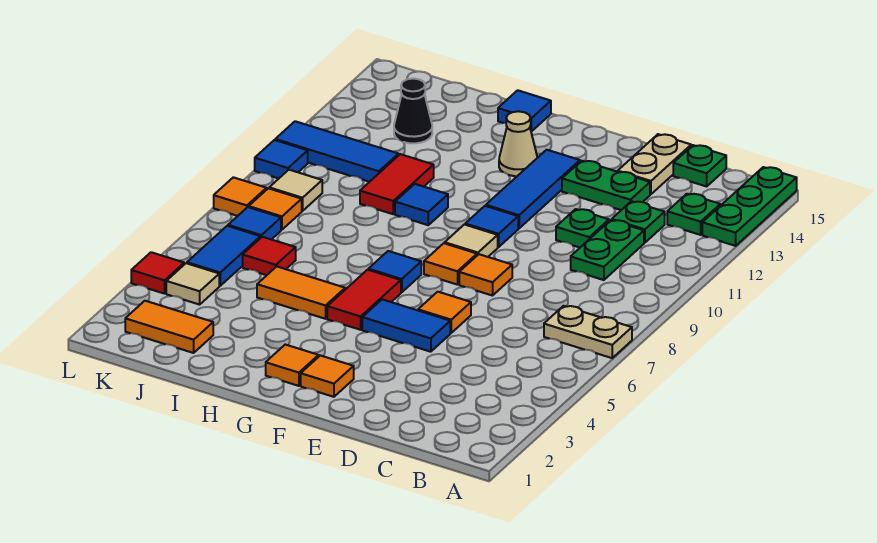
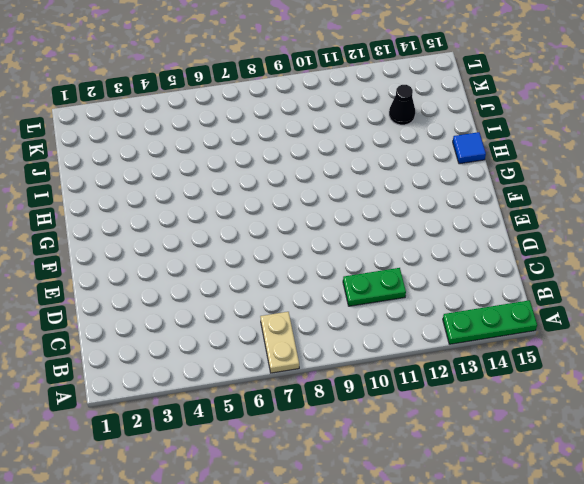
none -> green plate B13 level 1
none -> green plate C12 level 1
none -> green plate C15 level 1
none -> green plate D11 level 1

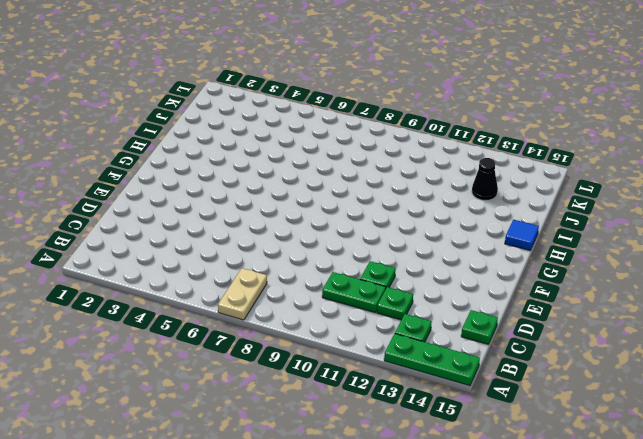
none -> green plate D13:E13 level 1
none -> tan plate D14:D15 level 1
none -> blue tile E5:F5 level 1
none -> orange tile E6 level 1

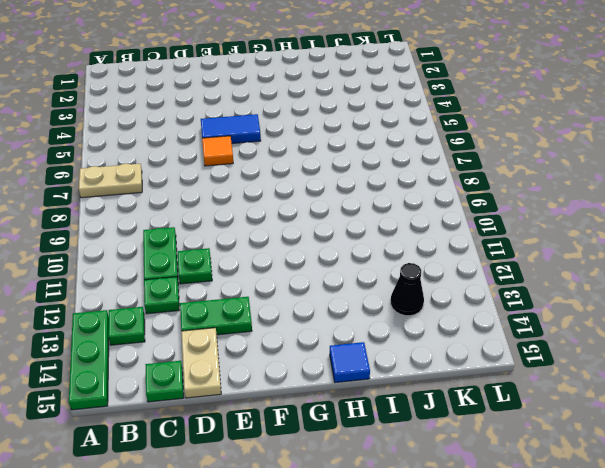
none -> orange tile E8 level 1
none -> orange tile F2 level 1
none -> orange tile F8 level 1
none -> tan tile F9 level 1

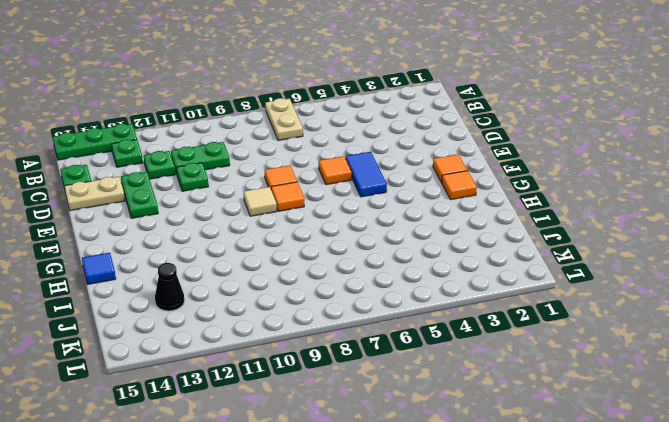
none -> blue tile F10 level 1
none -> blue tile F11:F13 level 1
none -> red tile G5:G6 level 1
none -> blue tile G7 level 1

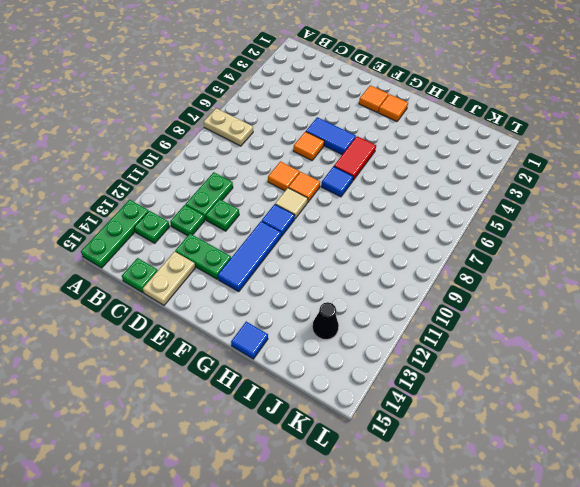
none -> tan cone G13 level 1
none -> orange tile H5:I5 level 1
none -> blue tile H10 level 1
none -> red tile I10:I11 level 1

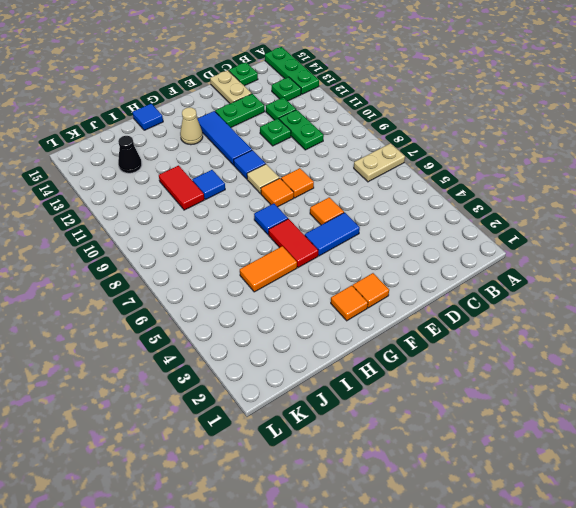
none -> orange tile J2:K2 level 1
none -> red tile J6 level 1
none -> blue tile J11:L11 level 1
none -> tan tile K4 level 1

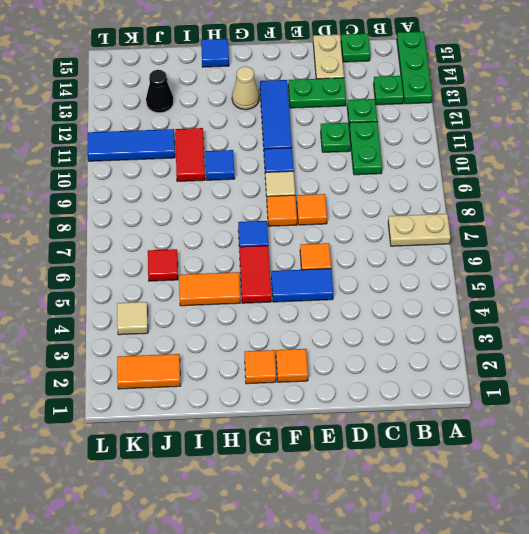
none -> blue tile K5:K6 level 1
none -> blue tile K7 level 1
none -> orange tile K8 level 1
none -> tan tile K9 level 1

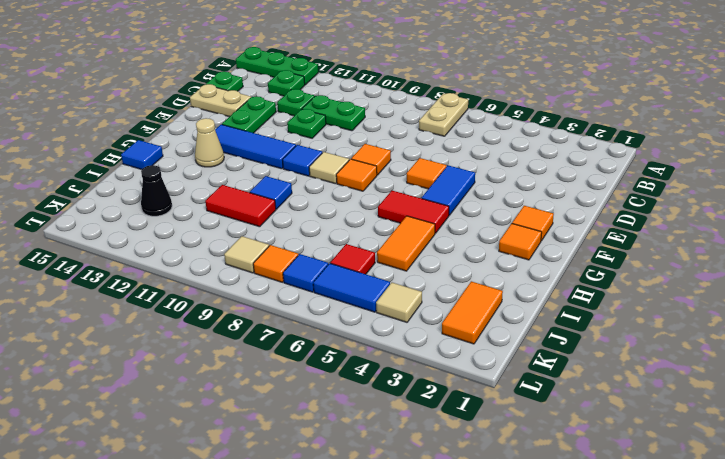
none -> blue tile G7 level 1
none -> blue tile J11:L11 level 1
none -> red tile L4 level 1
none -> orange tile L8 level 1

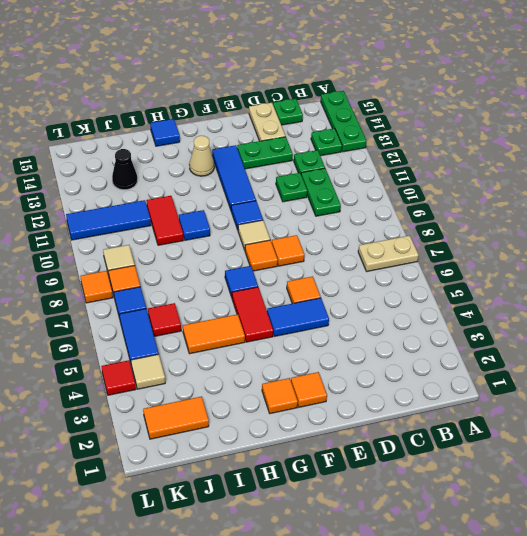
none -> blue tile L10 level 1

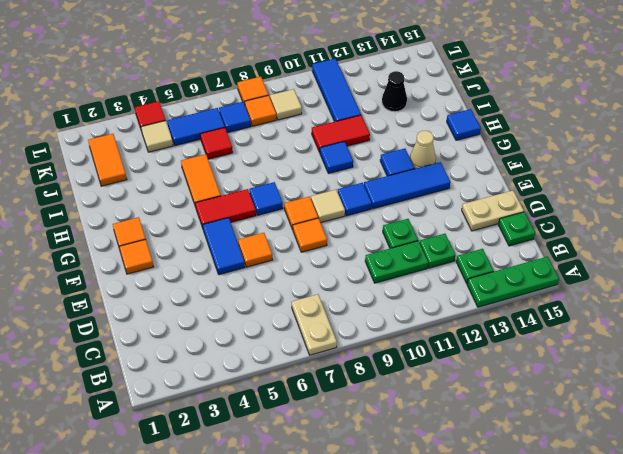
blue tile G12 level 1 -> blue tile L10 level 1
none -> green plate D13:E13 level 1

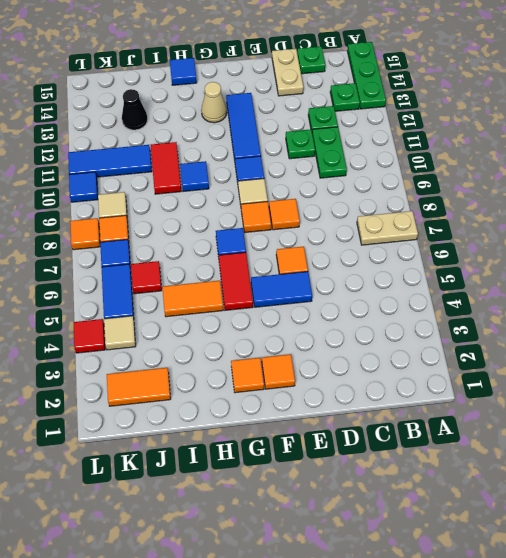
none -> green plate D13:E13 level 1

